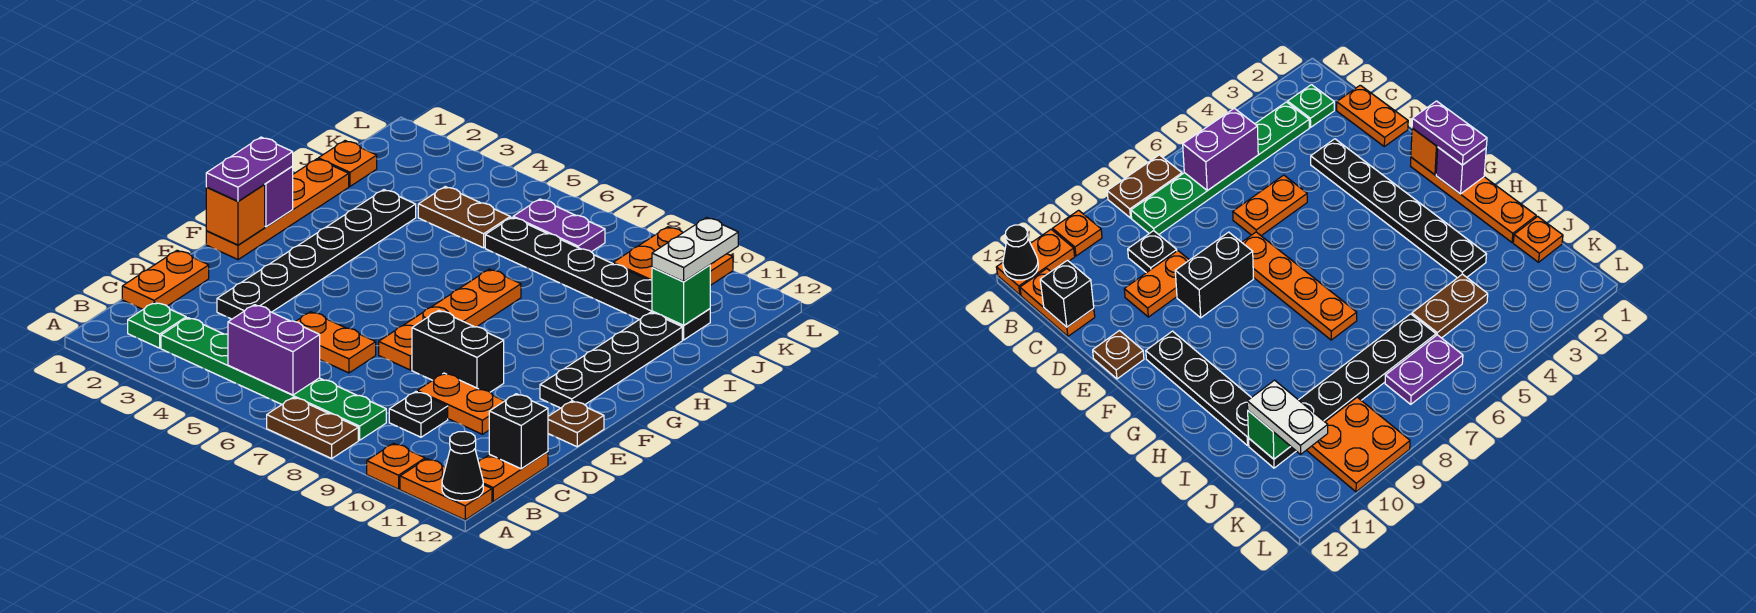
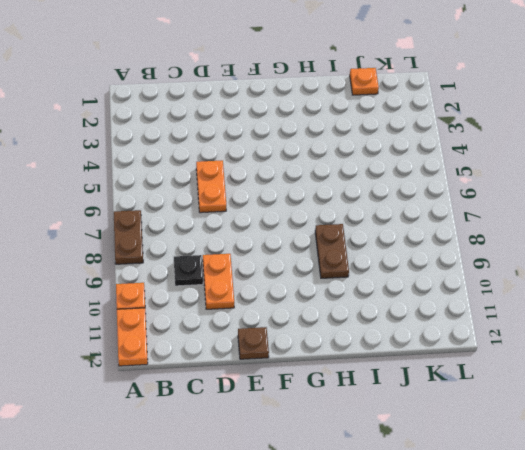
brown plate H8:H9 level 1 -> brown plate J4:J5 level 1
none -> green plate B2 level 1
none -> green plate B3:B8 level 1
none -> orange plate B12:C12 level 1

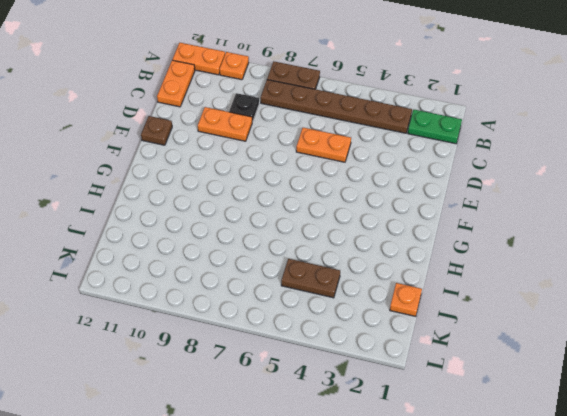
green plate B1:B2 level 1 -> green plate B2 level 1
brown plate B3:B8 level 1 -> green plate B3:B8 level 1
none -> orange plate C1:D1 level 1
none -> black plate D3:I3 level 1
none -> orange plate E7:H7 level 1

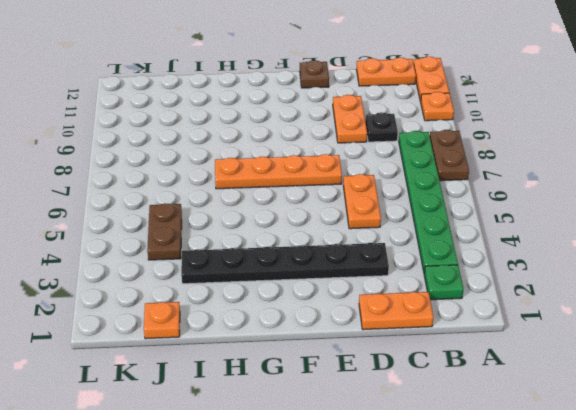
none -> black brick E8:E9 level 1
none -> orange plate F1:I1 level 1
none -> black plate F11:I11 level 1

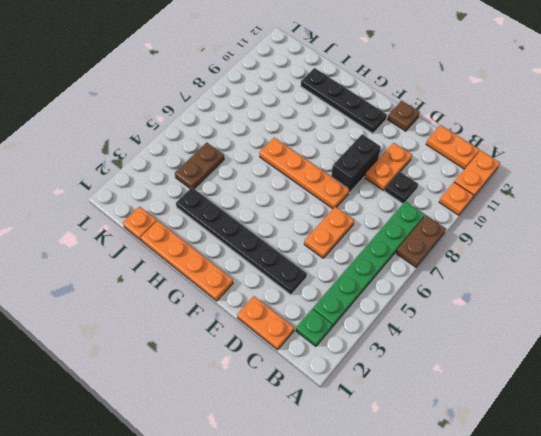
none -> black plate J6:J11 level 1
none -> purple plate K6:K7 level 1
none -> orange plate K9:L10 level 1

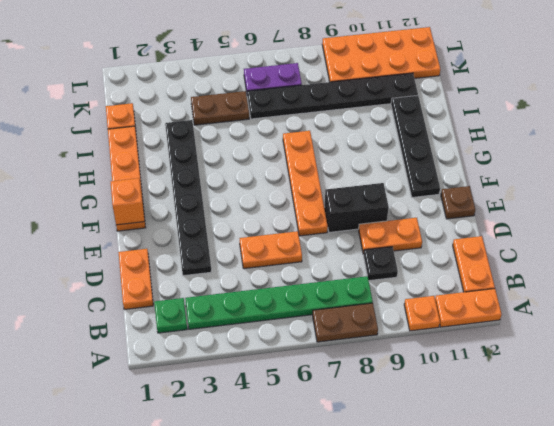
orange plate K9:L12 level 1 -> orange plate K9:L10 level 1
none -> black cone A12 level 2
none -> purple brick B5:B6 level 2
none -> black brick C12 level 2

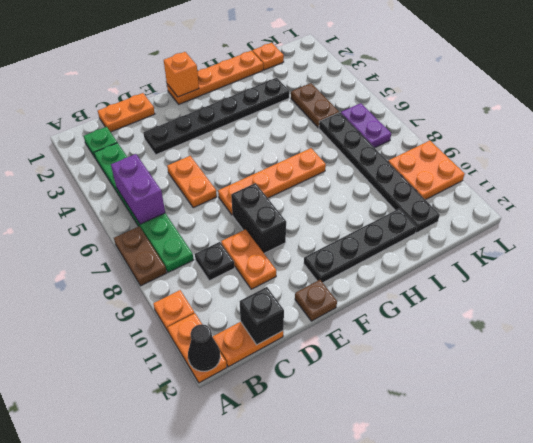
none -> purple brick G1 level 2
none -> green brick J11 level 2
none -> purple plate F1:G1 level 3

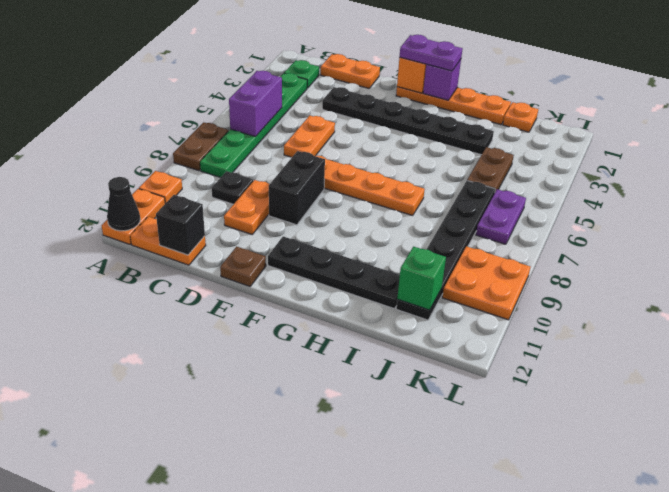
none -> white plate J11:K11 level 3

